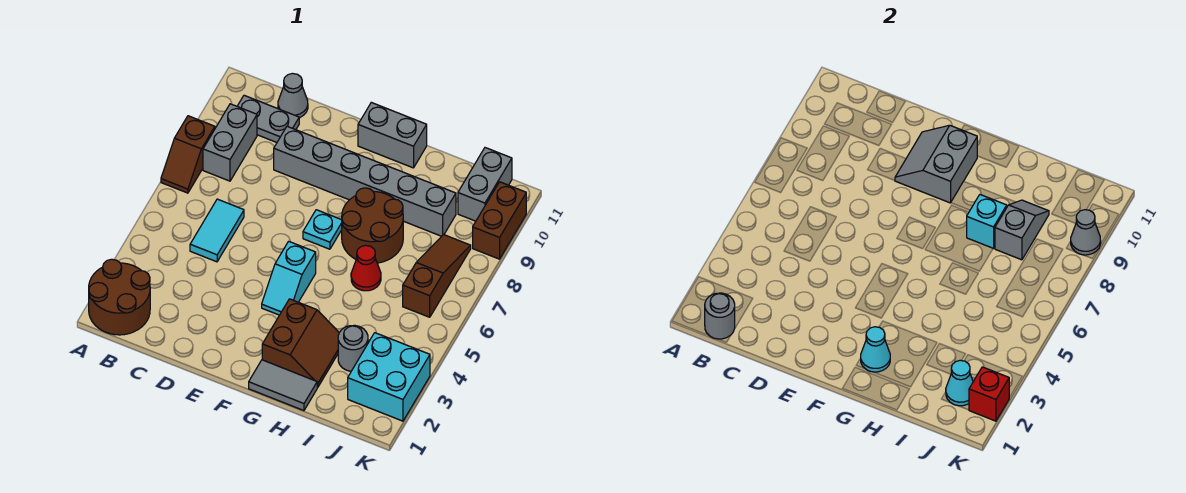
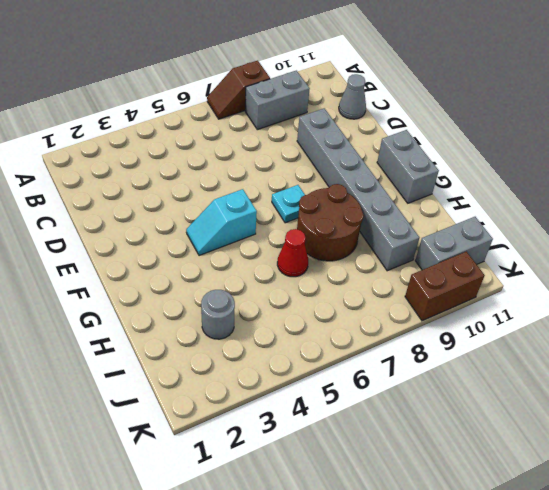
none -> brown round brick A1:B2 level 1
none -> grey plate B10:C10 level 1
none -> cyan tile C5:C6 level 1

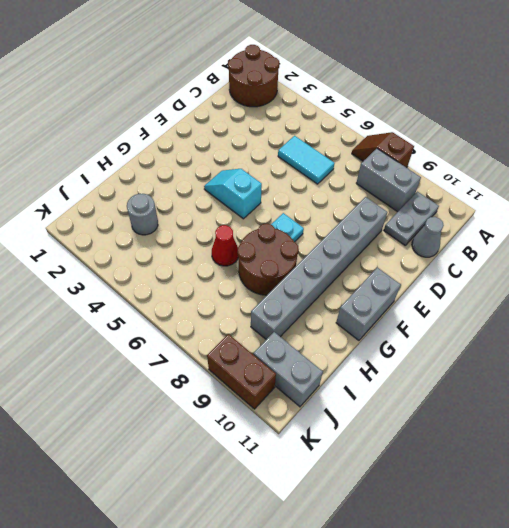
none -> grey tile G1:H1 level 1
none -> brown slope G2:H3 level 1 top G
none -> cyan brick J2:K3 level 1

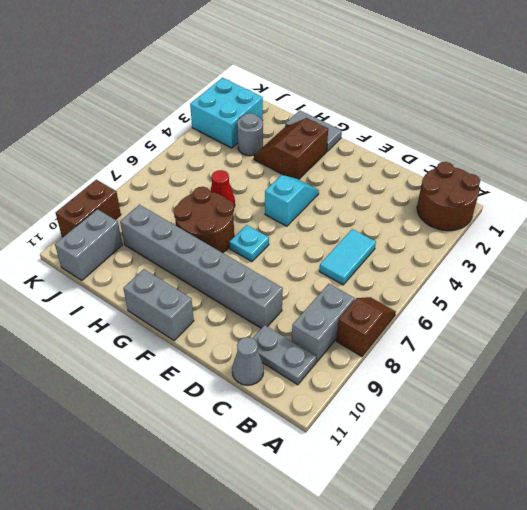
none -> brown slope J6:J8 level 1 top 6
none -> grey round brick B1 level 2
none -> grey slope E9:F10 level 2 top F

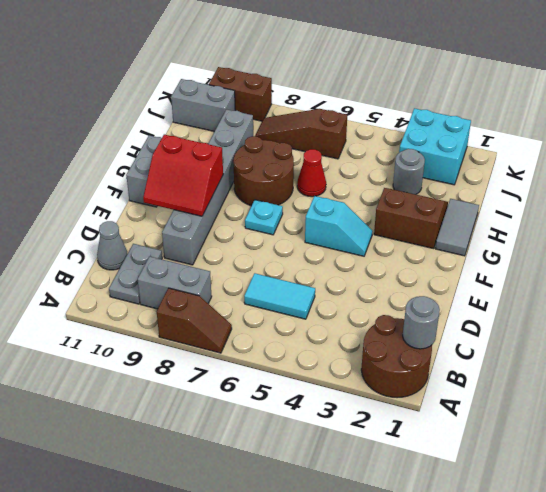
red slope E9:F10 level 2 top F -> grey slope E9:F10 level 2 top F
none -> cyan cone G2 level 2
none -> cyan brick H8 level 2
none -> grey slope I8:I9 level 2 top 8

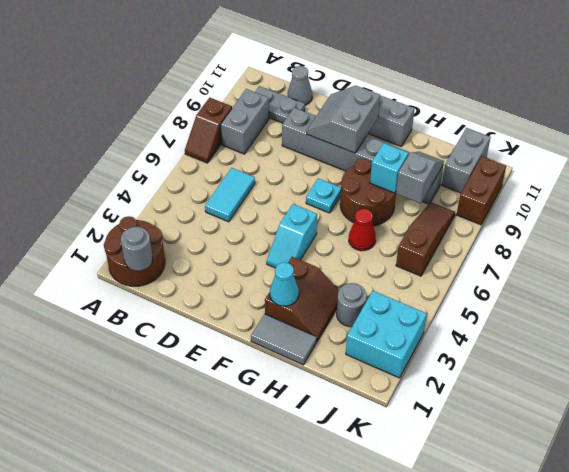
none -> cyan cone J2 level 2
none -> red brick K2 level 2
none -> grey cone K9 level 2

